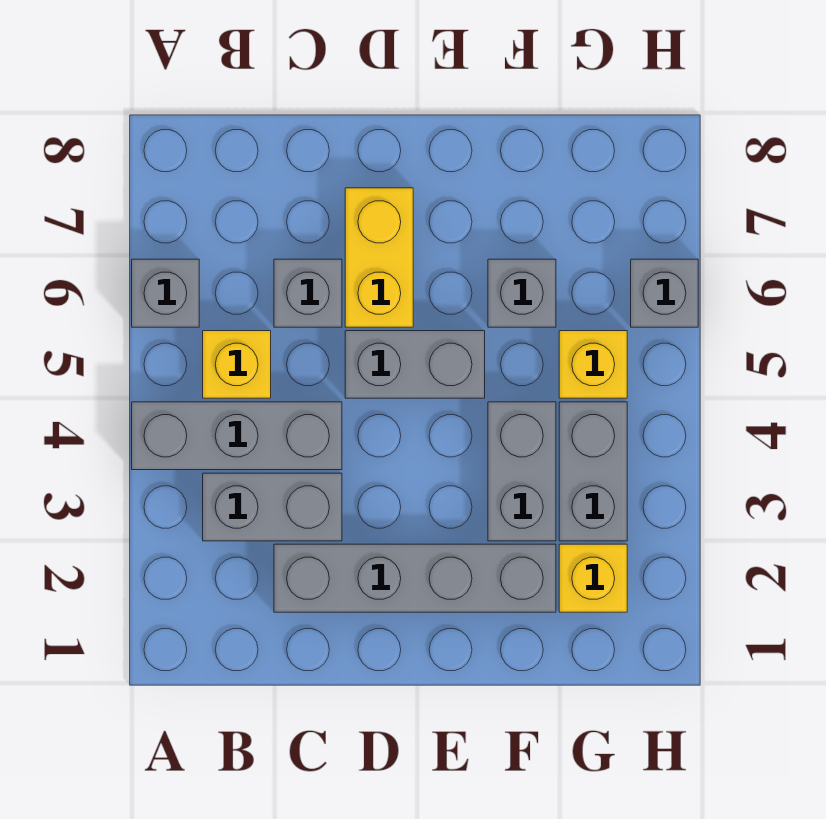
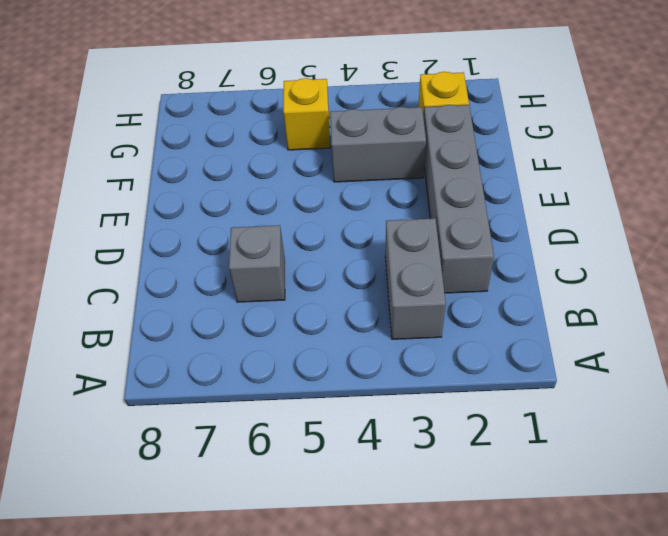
none -> grey brick A4:C4 level 1
none -> grey brick A6 level 1
none -> yellow brick B5 level 1

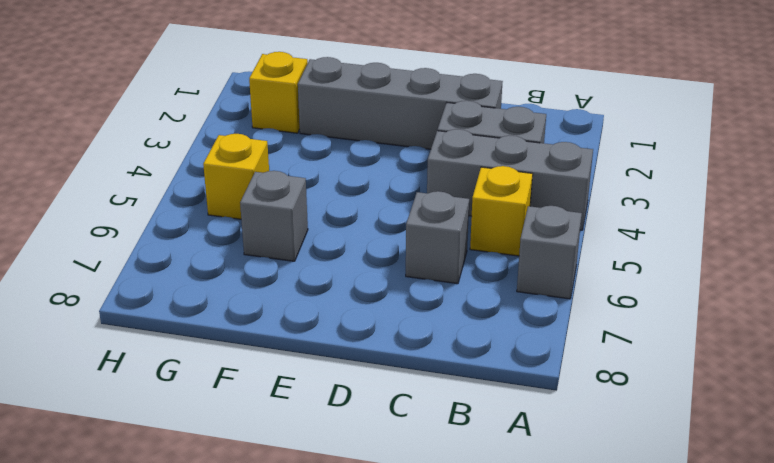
none -> grey brick D5:E5 level 1
none -> yellow brick D6:D7 level 1
none -> grey brick F3:F4 level 1

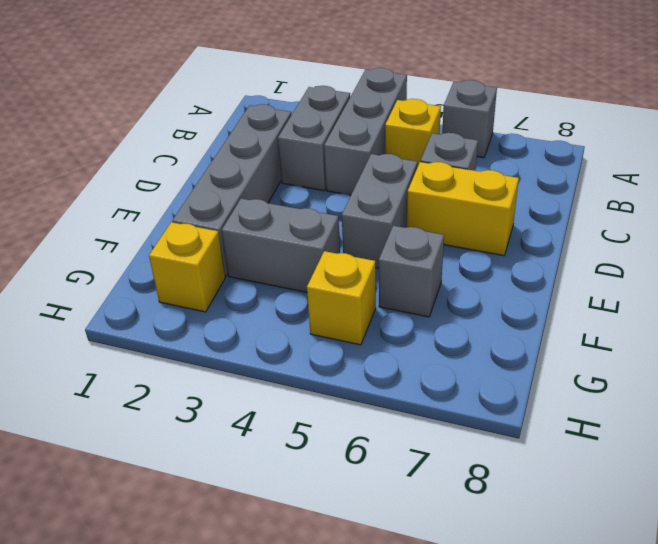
none -> grey brick G3:G4 level 1
none -> grey brick H6 level 1

